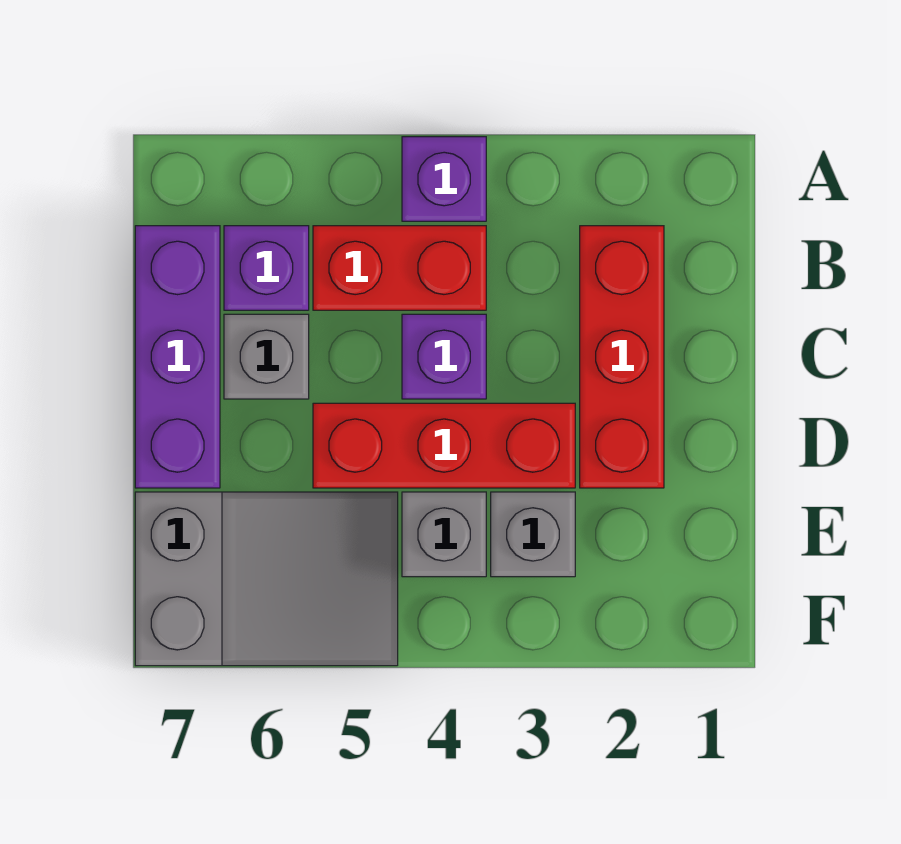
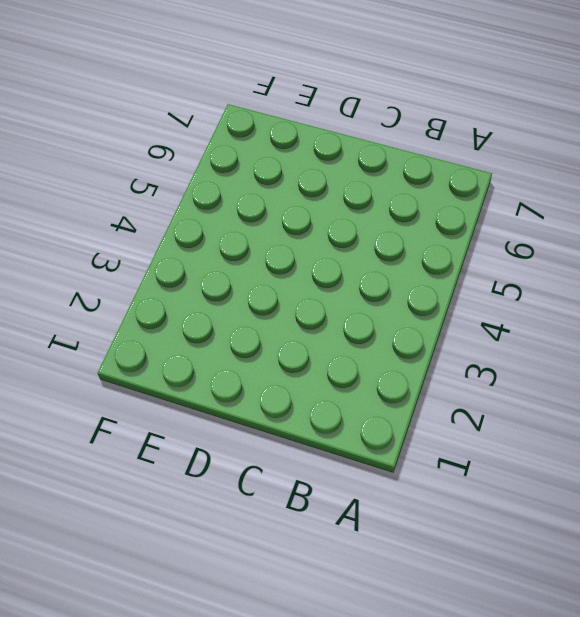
none -> purple brick A4 level 1
none -> red brick B2:D2 level 1

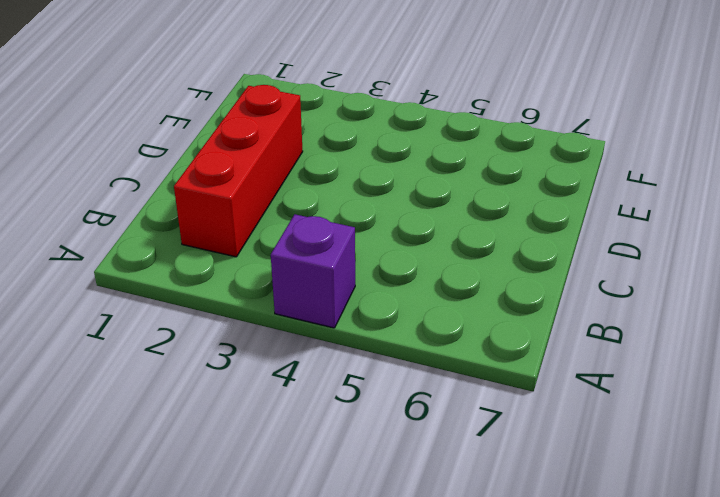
none -> red brick B4:B5 level 1
none -> purple brick B6 level 1

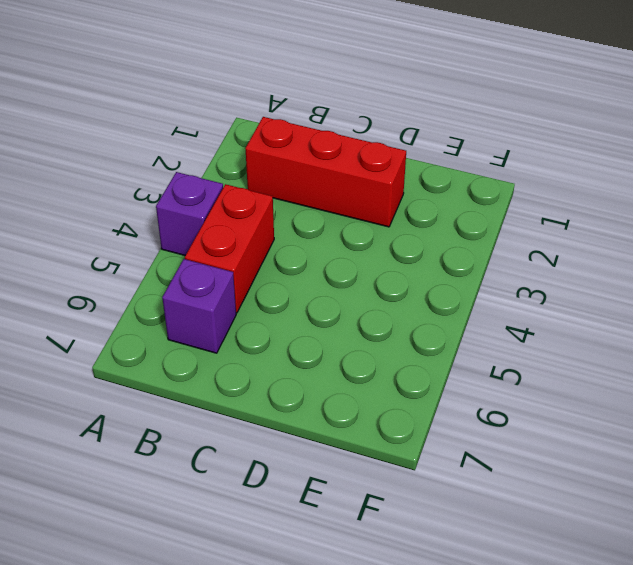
none -> purple brick B7:D7 level 1
none -> purple brick C4 level 1

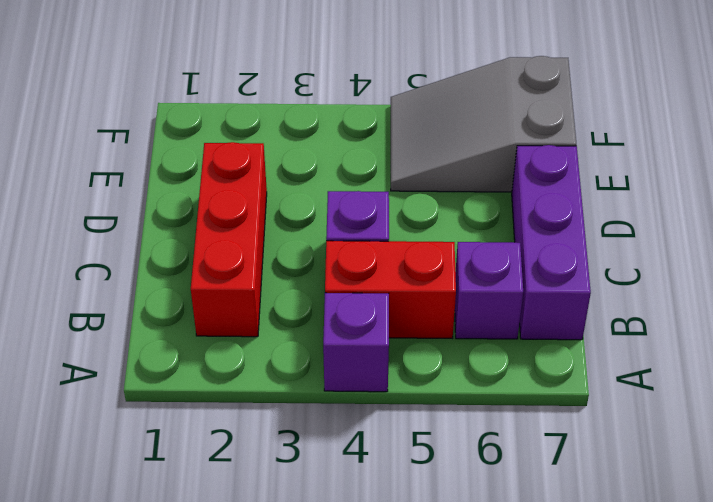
none -> grey brick C6 level 1
none -> red brick D3:D5 level 1

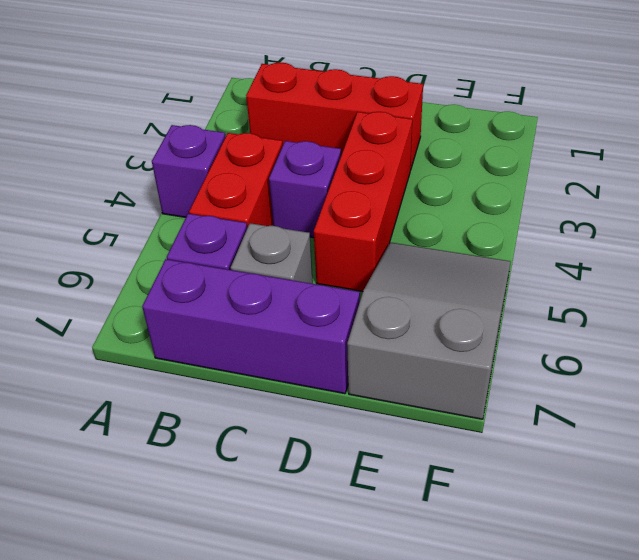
none -> grey brick E3 level 1
none -> grey brick E4 level 1

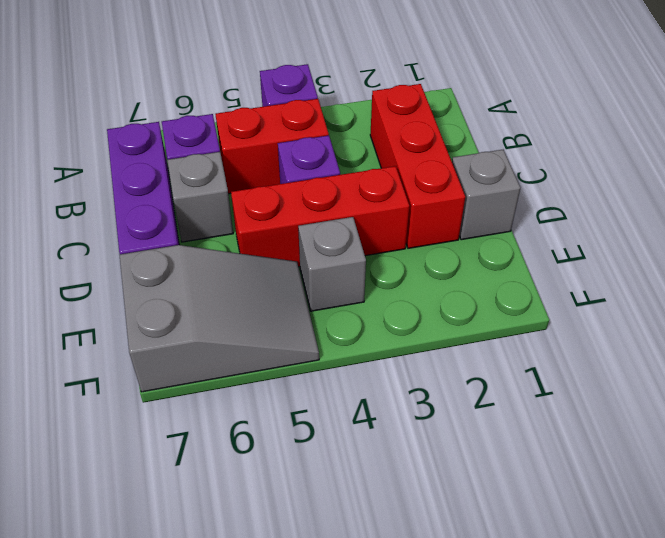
grey brick D1 level 1 -> grey brick E3 level 1

